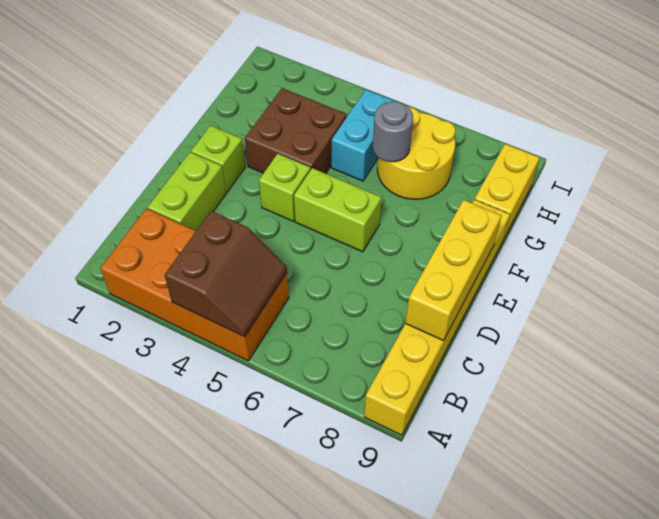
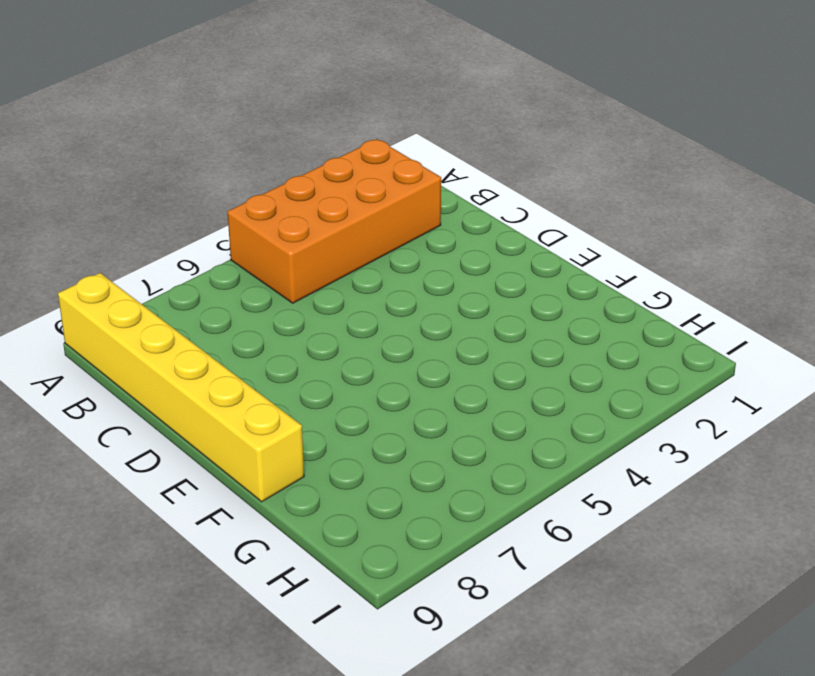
none -> lime brick C2:D2 level 1
none -> lime brick E2 level 1
none -> lime brick E4 level 1

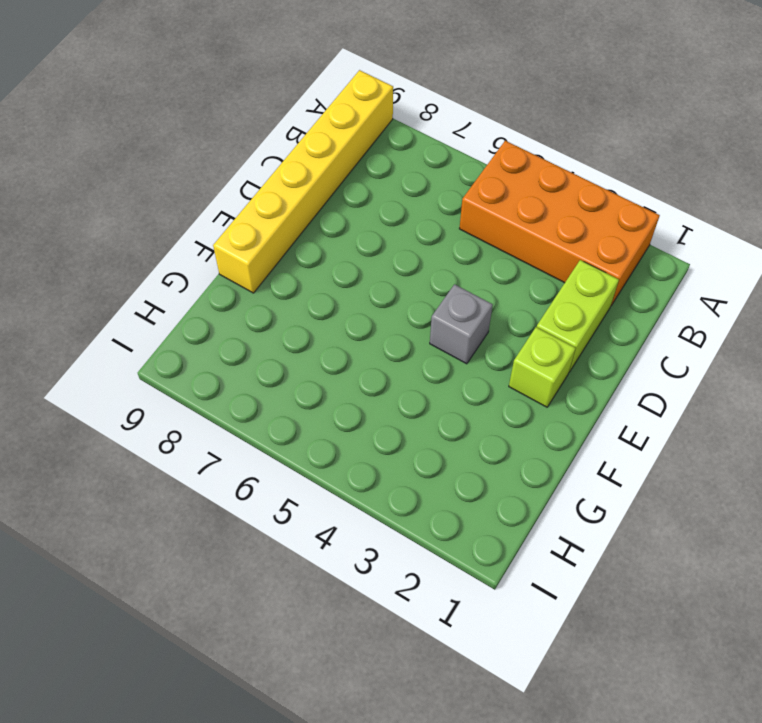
grey brick E4 level 1 -> lime brick E4 level 1
none -> lime brick E5:E6 level 1
none -> brown brick F3:G4 level 1
none -> cyan brick G5:H5 level 1

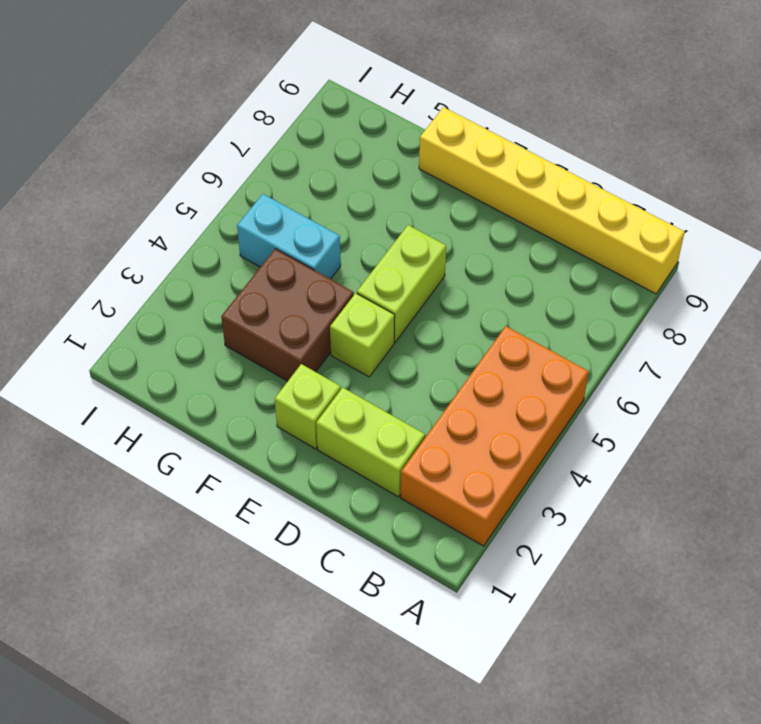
none -> yellow round brick G6:H7 level 1
none -> yellow brick G9:H9 level 1
none -> brown slope A4:B5 level 2 top 4

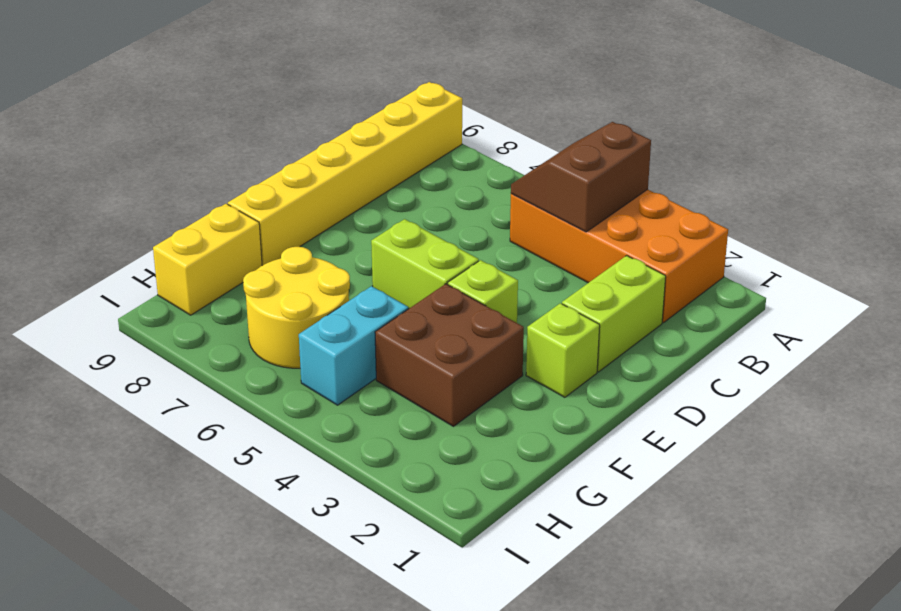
none -> yellow brick C9:E9 level 2
none -> grey round brick G6 level 2

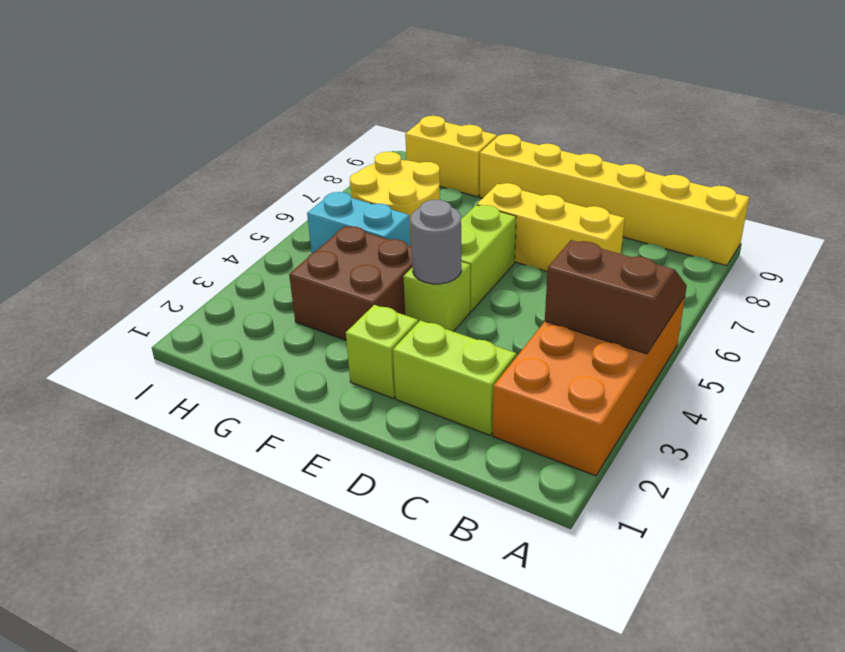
yellow brick C7:E7 level 1 -> yellow brick C9:E9 level 2
grey round brick E4 level 2 -> grey round brick G6 level 2

